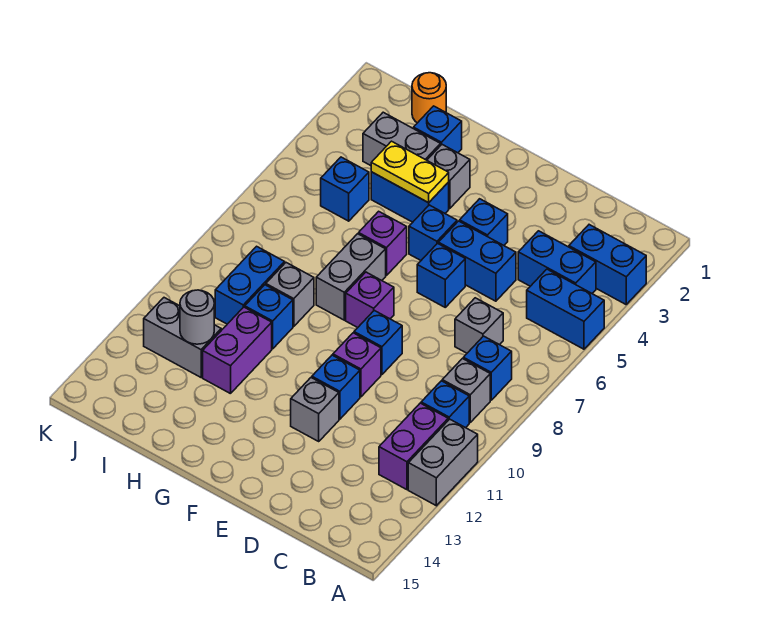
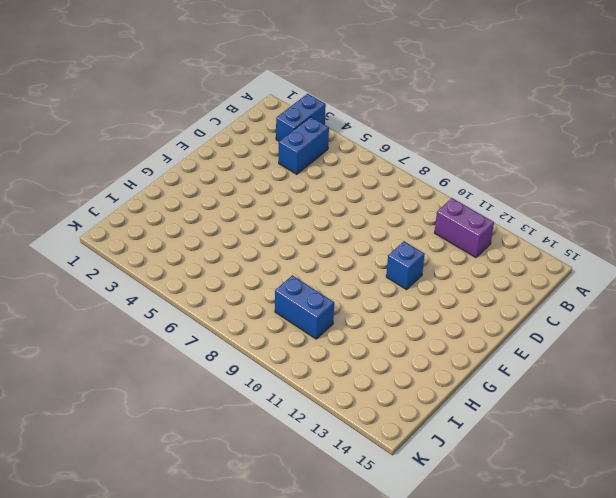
none -> blue brick A5:B5 level 1
none -> grey brick A11:A12 level 1
none -> blue brick B8 level 1
none -> grey brick B9 level 1

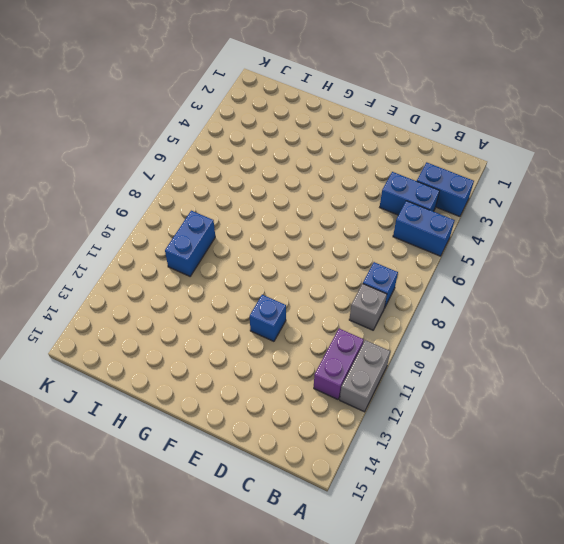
none -> blue brick B10 level 1
none -> grey brick C7 level 1
none -> blue brick D5:E5 level 1
none -> blue brick E4 level 1

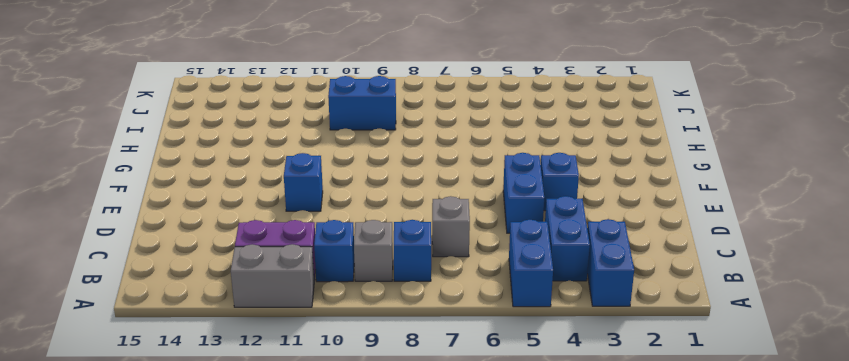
none -> blue brick E6 level 1
none -> blue brick E9 level 1
none -> purple brick E10 level 1
none -> grey brick E12 level 1

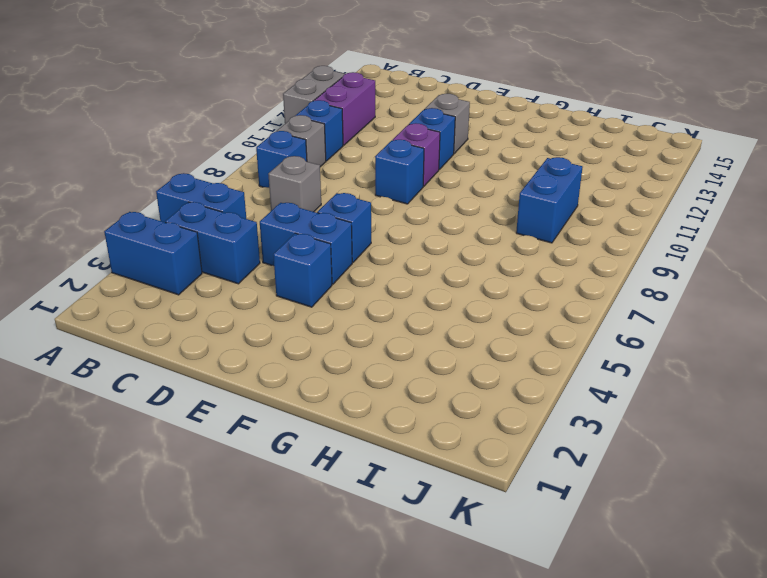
none -> blue brick F5 level 1
none -> purple brick F8 level 1
none -> grey brick G3 level 1
none -> blue brick G4:H4 level 1

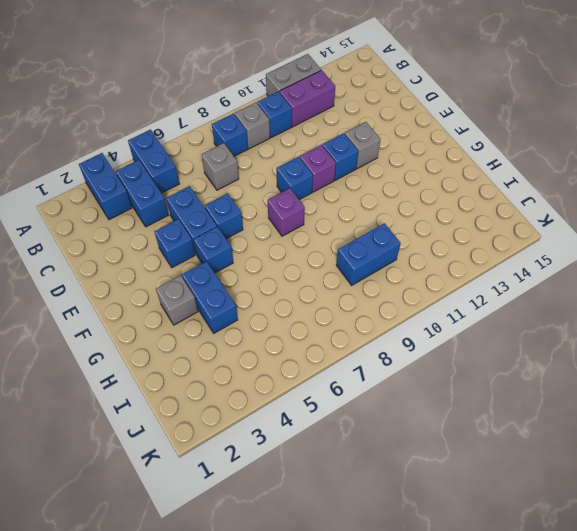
none -> purple brick G6 level 1
none -> grey brick G7:G8 level 1
none -> blue brick H2 level 1
none -> grey brick H3:I3 level 1

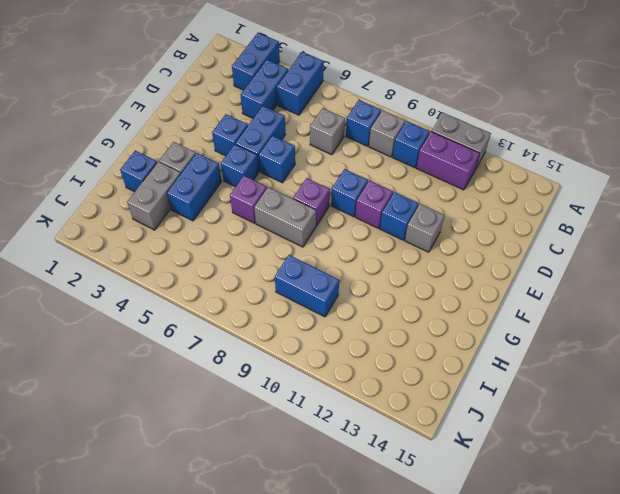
none -> grey brick H9 level 1
none -> blue brick H10 level 1
none -> purple brick H11:H12 level 1
none -> orange round brick I1 level 1

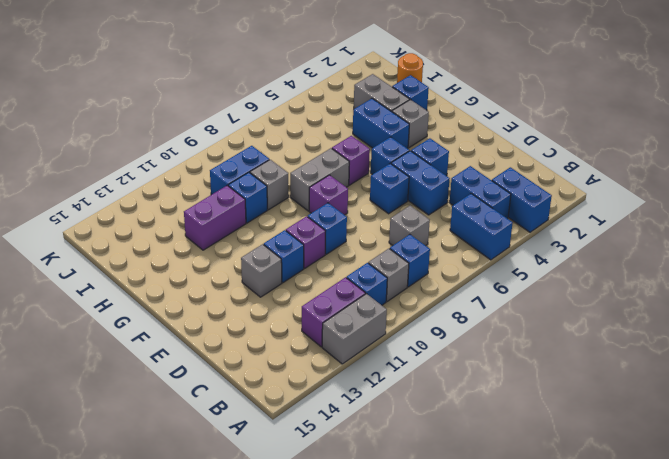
none -> blue brick I5 level 1
none -> grey brick I12:J12 level 1
none -> yellow plate G4:H4 level 2
none -> grey round brick I12 level 2

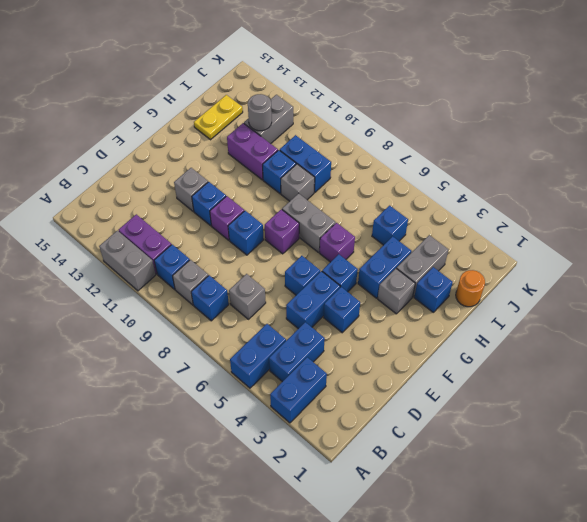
yellow plate H14:I14 level 1 -> yellow plate G4:H4 level 2

